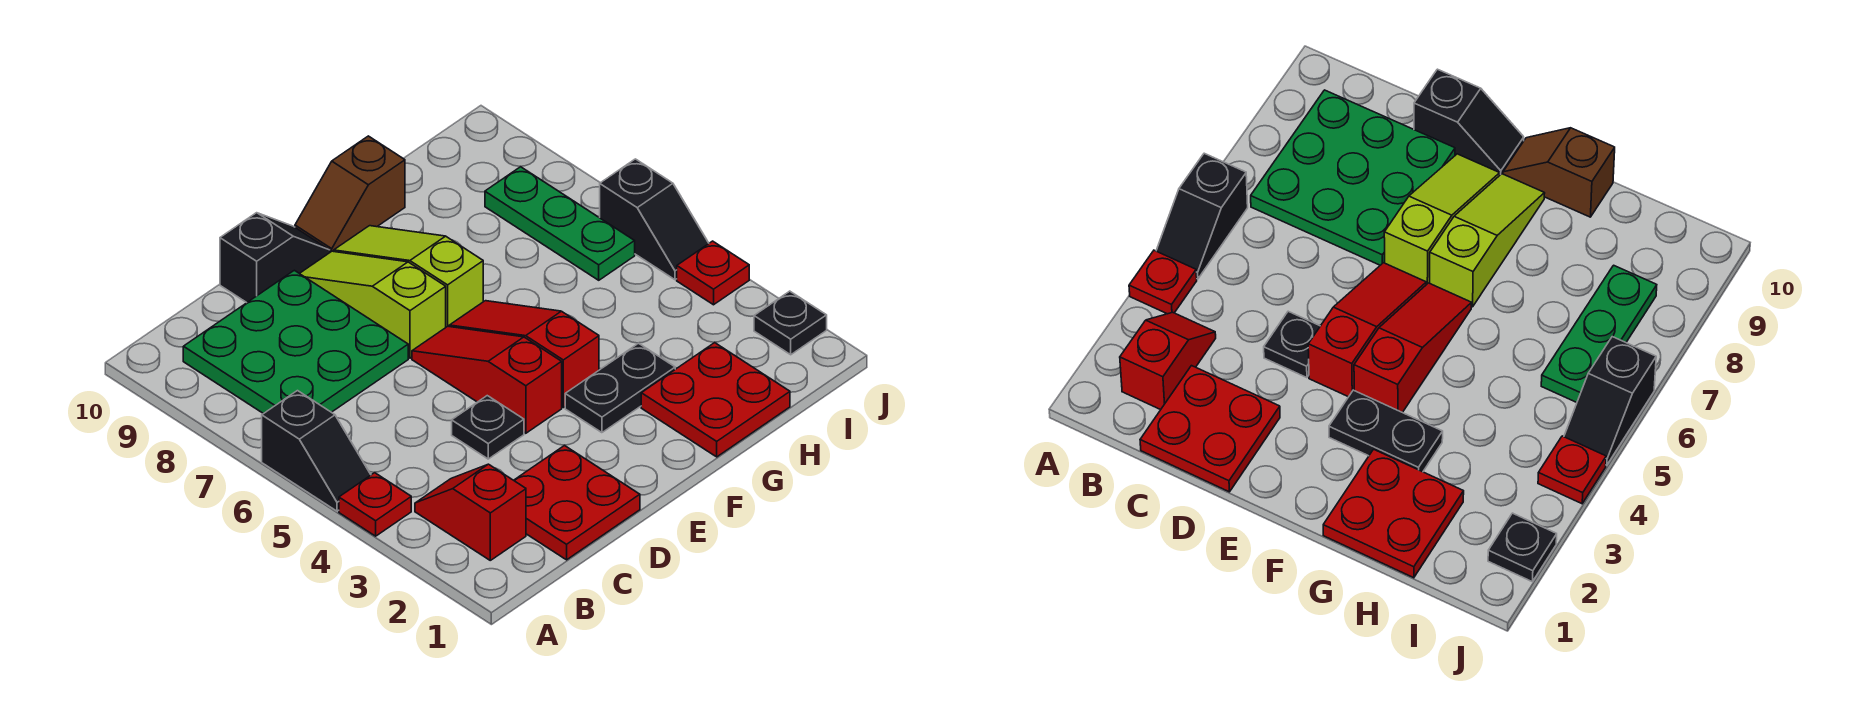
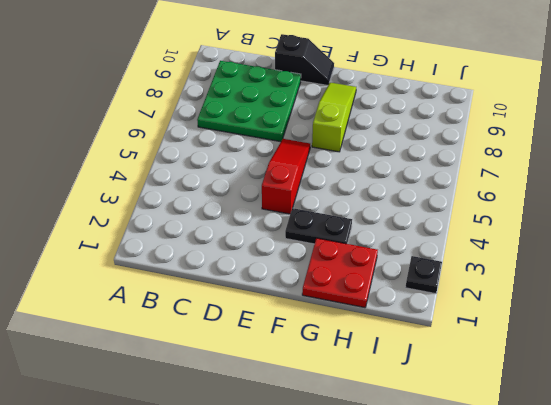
none -> red plate A4 level 1
none -> black slope A5:A6 level 1 top 6
none -> red slope B2:B3 level 1 top 2

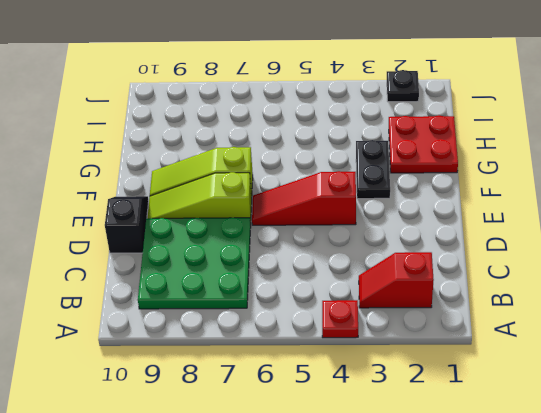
none -> black slope A5:A6 level 1 top 6
none -> red plate C1:D2 level 1
none -> black plate D4 level 1

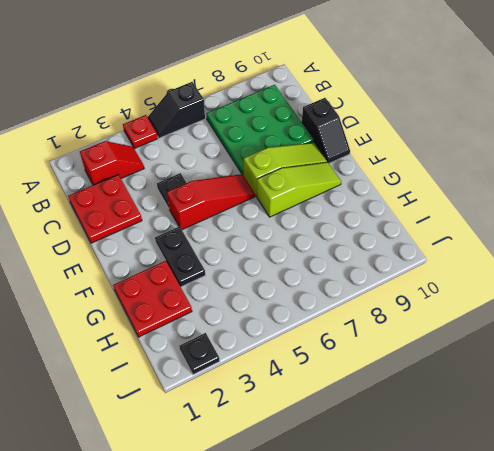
none -> red slope F4:F6 level 1 top 4
none -> brown slope F10:G10 level 1 top G
none -> green plate I6:I8 level 1

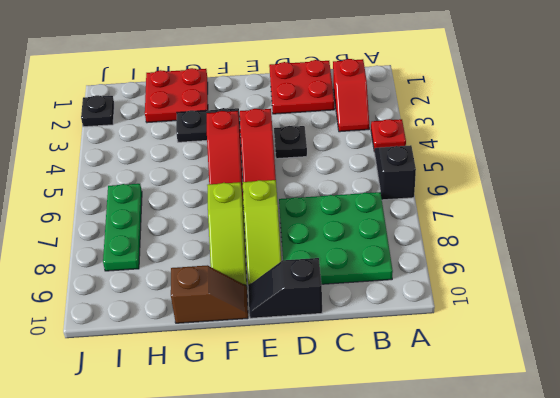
none -> red plate J4 level 1
none -> black slope J5:J6 level 1 top 6

